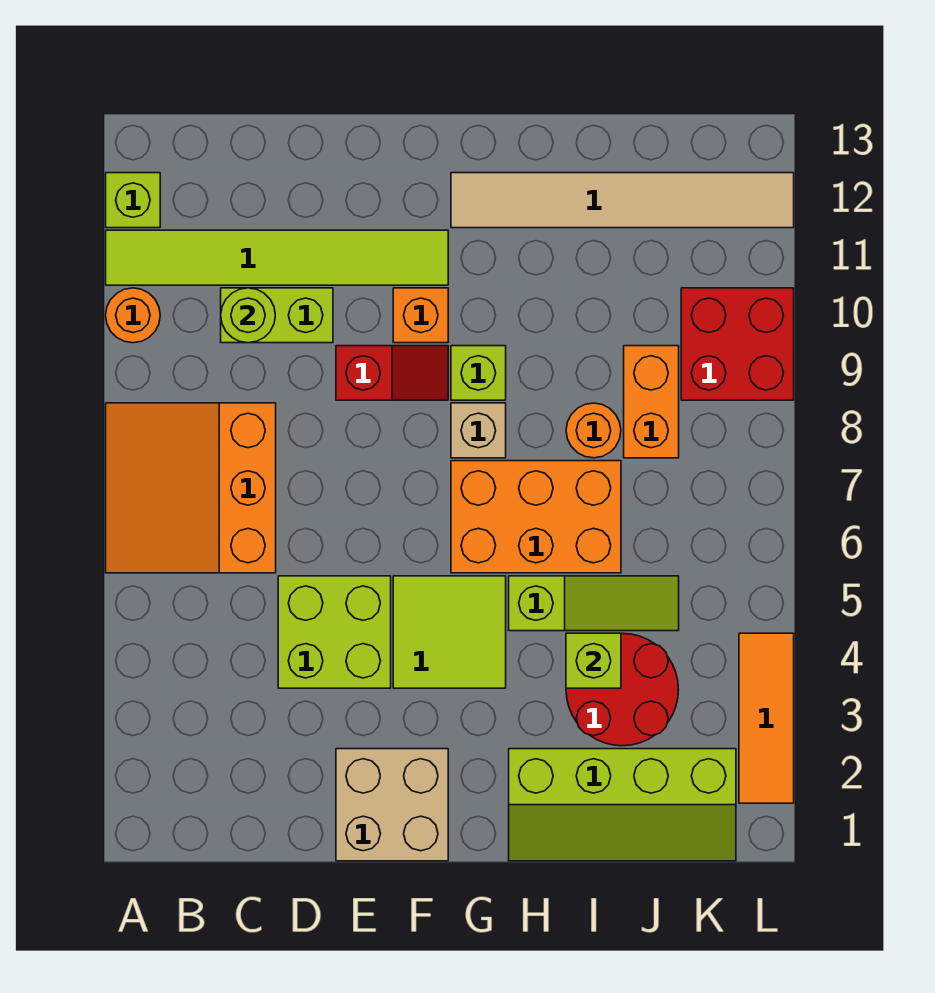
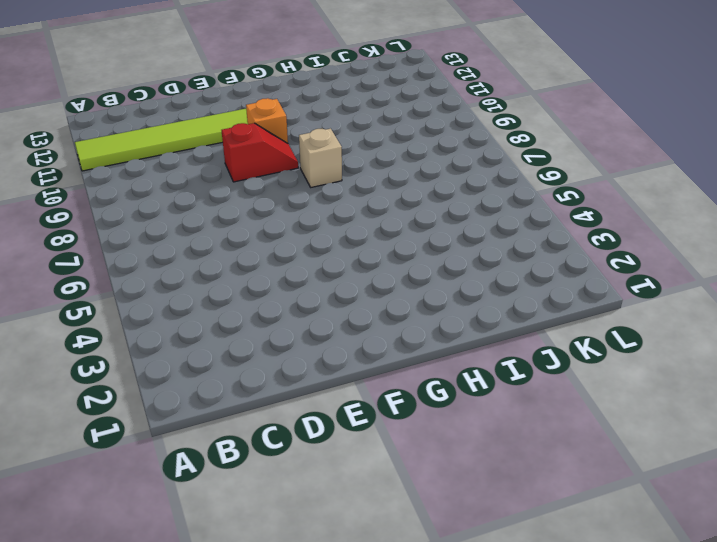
none -> orange slope A6:C8 level 1 top C
none -> orange round brick A10 level 1
none -> lime brick A12 level 1

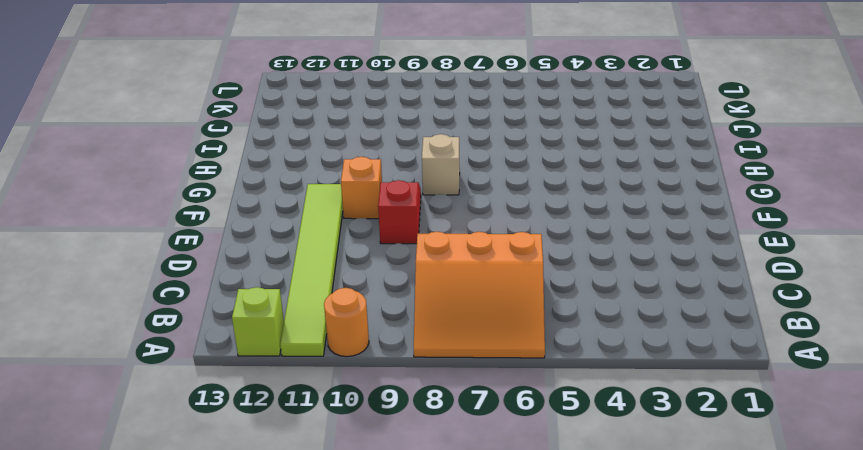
none -> lime brick C10:D10 level 1
none -> lime brick D4:E5 level 1
none -> tan brick E1:F2 level 1

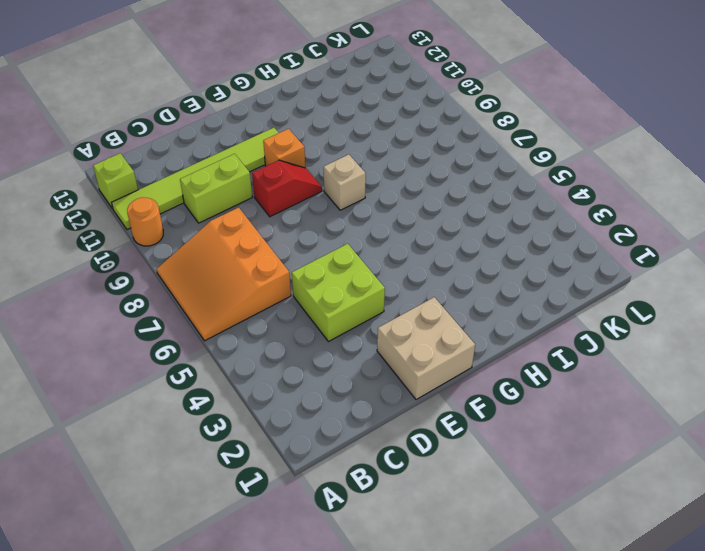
none -> lime tile F4:G5 level 1
none -> orange brick G6:I7 level 1
none -> lime brick G9 level 1

